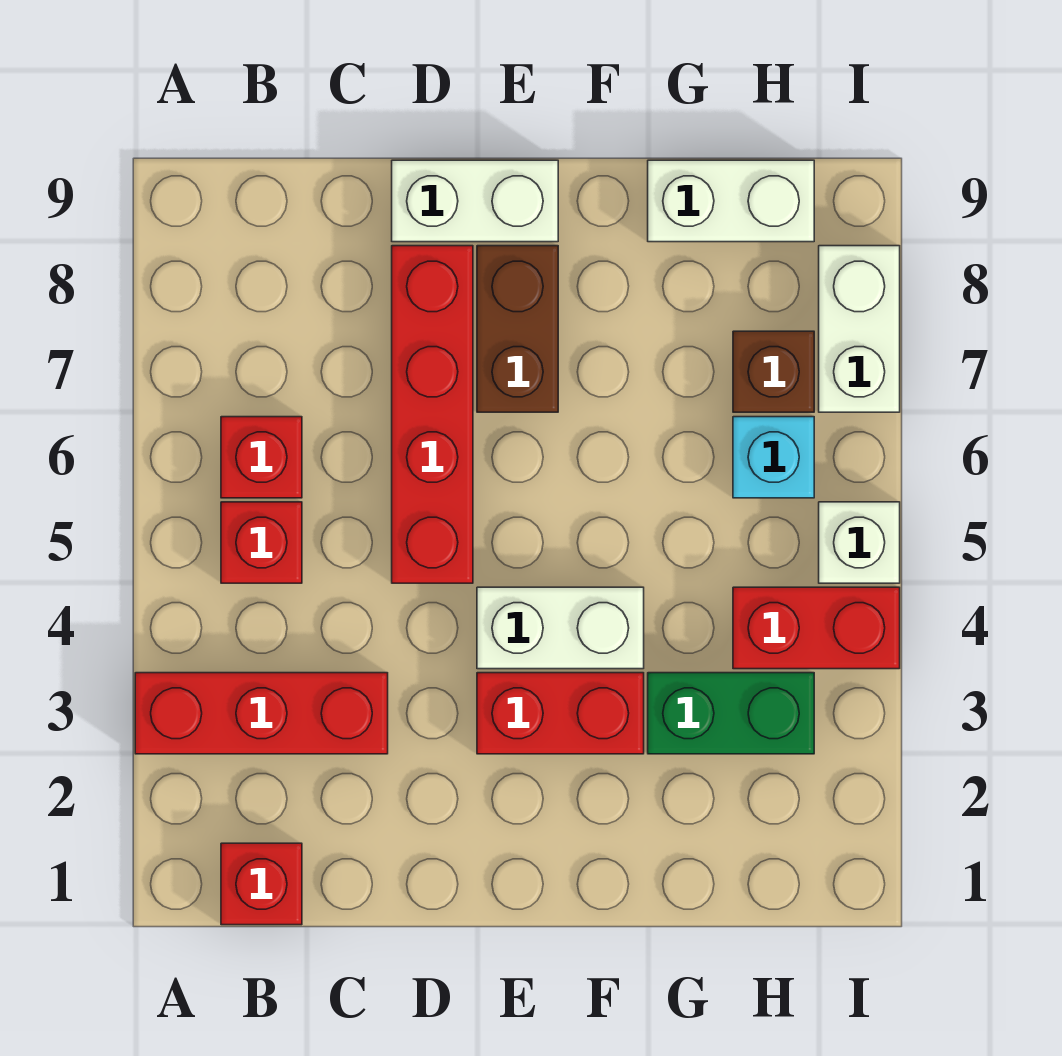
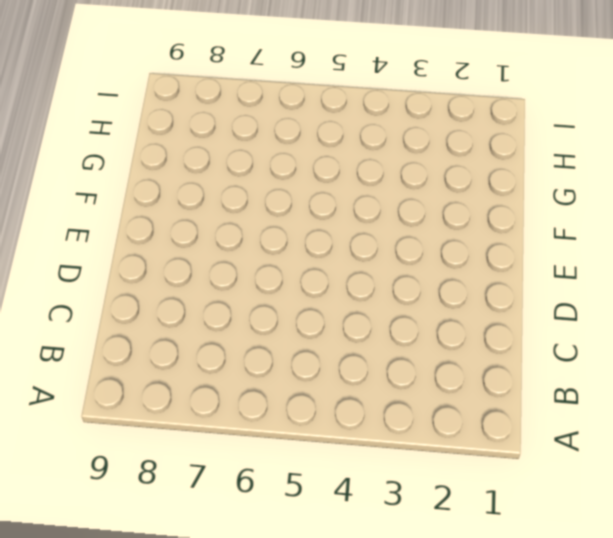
none -> red brick A3:C3 level 1
none -> red brick B1 level 1
none -> red brick B5 level 1

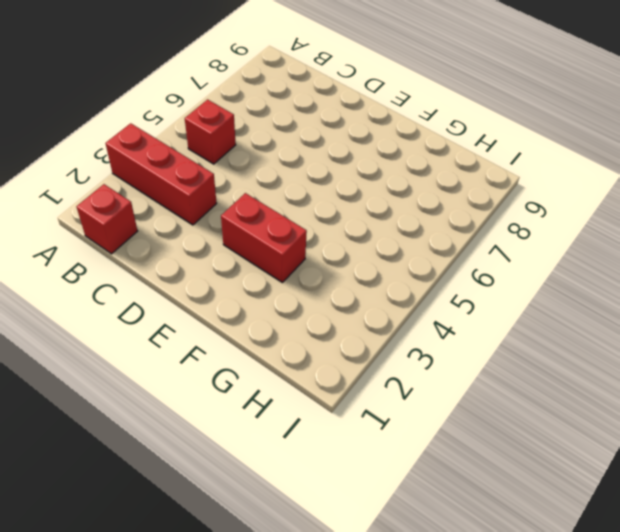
none -> red brick B6 level 1
none -> red brick D5:D8 level 1
none -> white brick D9:E9 level 1

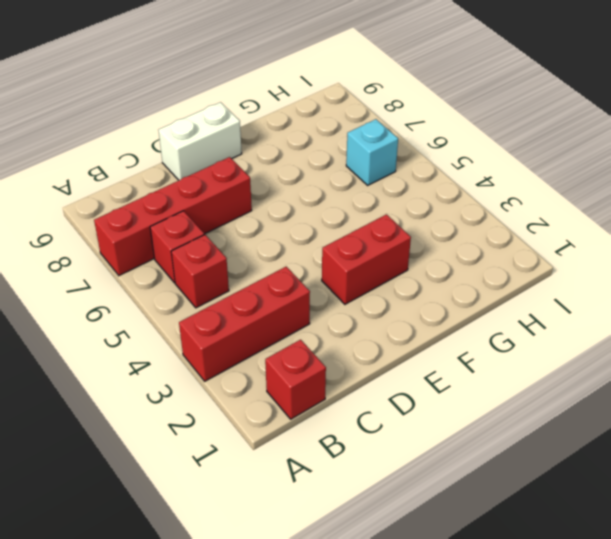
red brick A7:D7 level 1 -> red brick D5:D8 level 1
none -> white brick E4:F4 level 1
none -> brown brick E7:E8 level 1
none -> green brick G3:H3 level 1

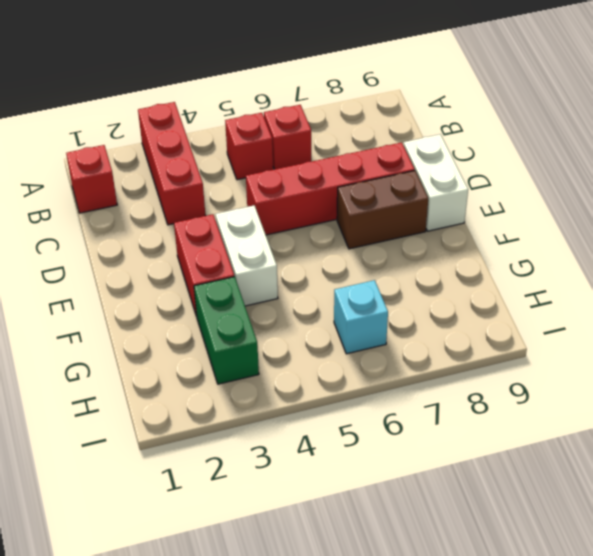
none -> white brick G9:H9 level 1
none -> red brick H4:I4 level 1
none -> brown brick H7 level 1

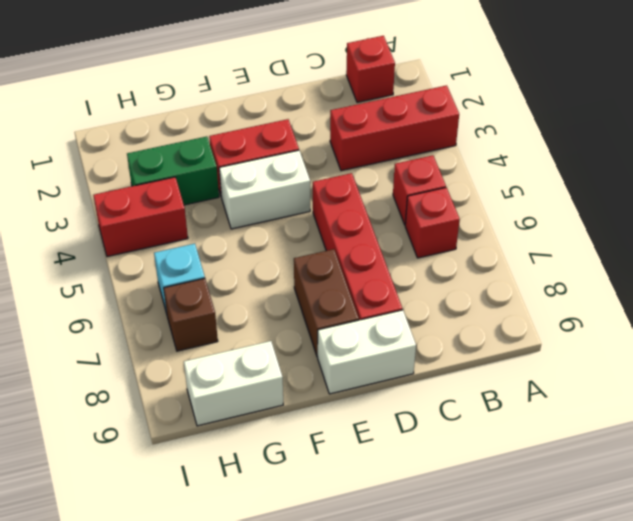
none -> white brick I5 level 1
none -> white brick I7:I8 level 1

